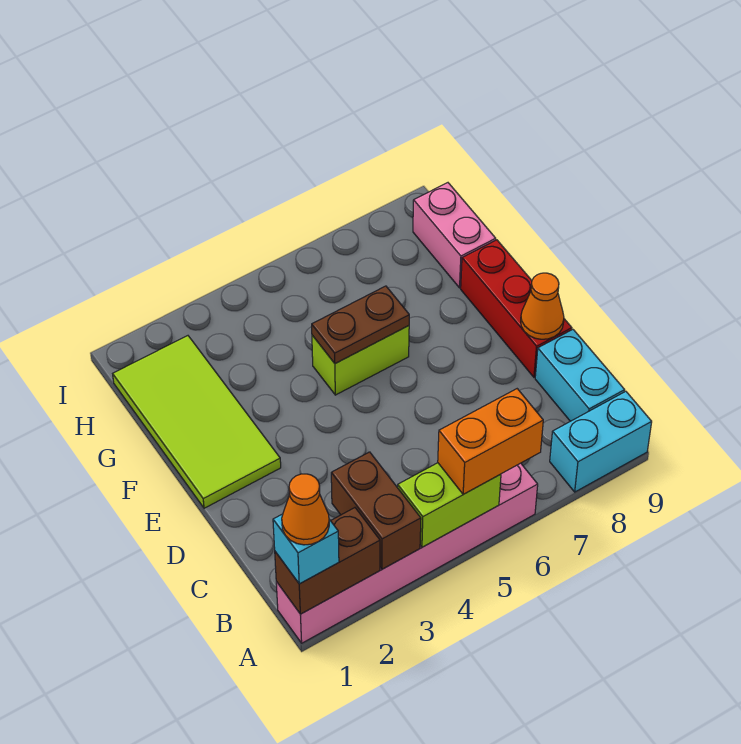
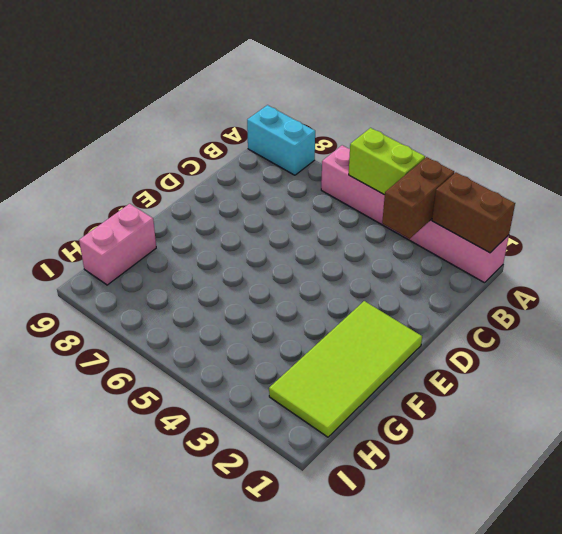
none -> cyan brick B9:C9 level 1
none -> red brick D9:F9 level 1
none -> lime brick F5:F6 level 1

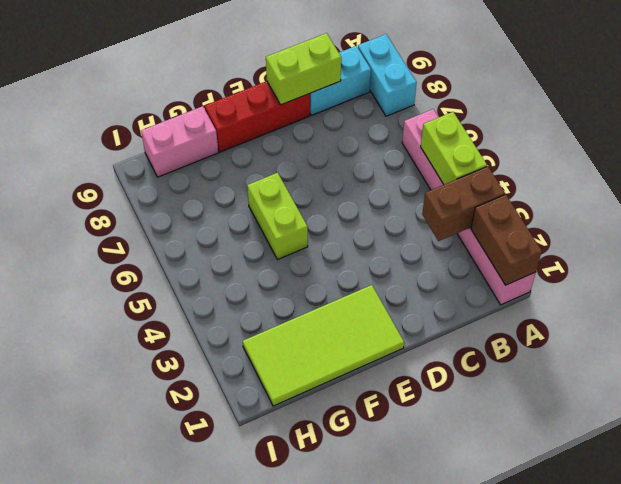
lime brick C9:D9 level 2 -> orange cone D9 level 2
none -> brown plate F5:F6 level 2
none -> cyan brick A1 level 3
none -> orange brick A5:A6 level 3

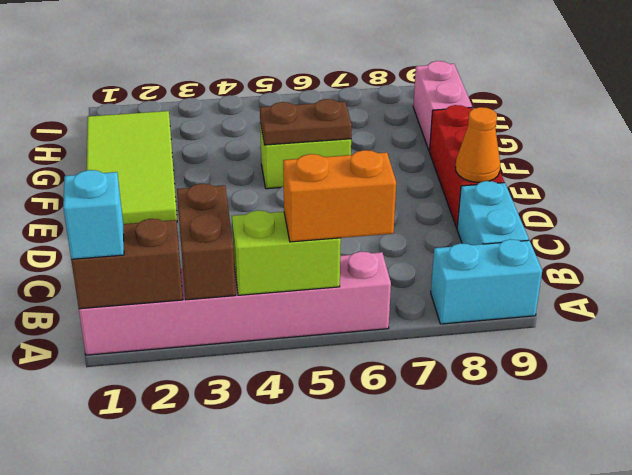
none -> orange cone A1 level 4

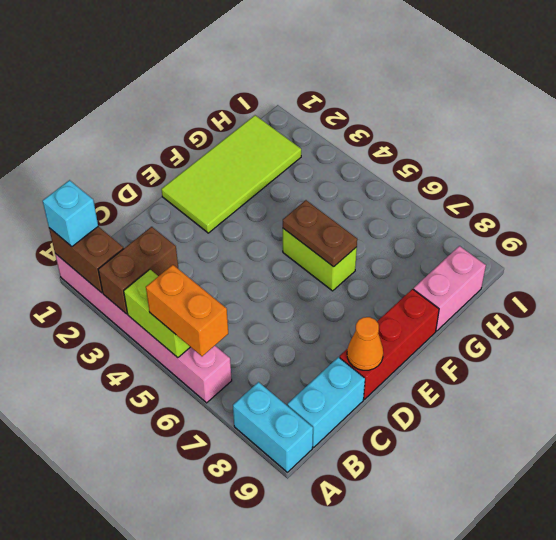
none -> orange cone A1 level 4

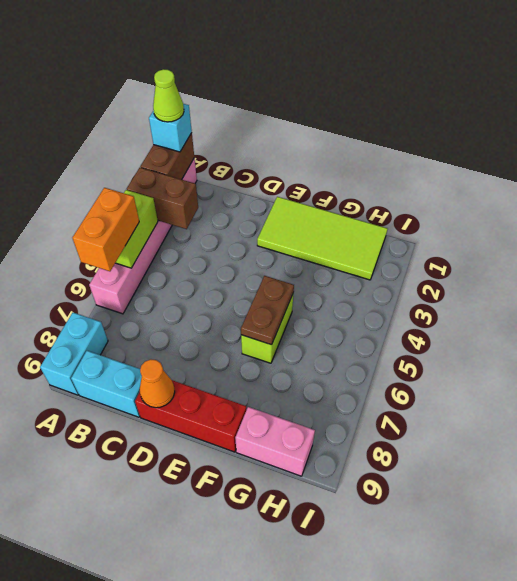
lime cone A1 level 4 -> orange cone A1 level 4

